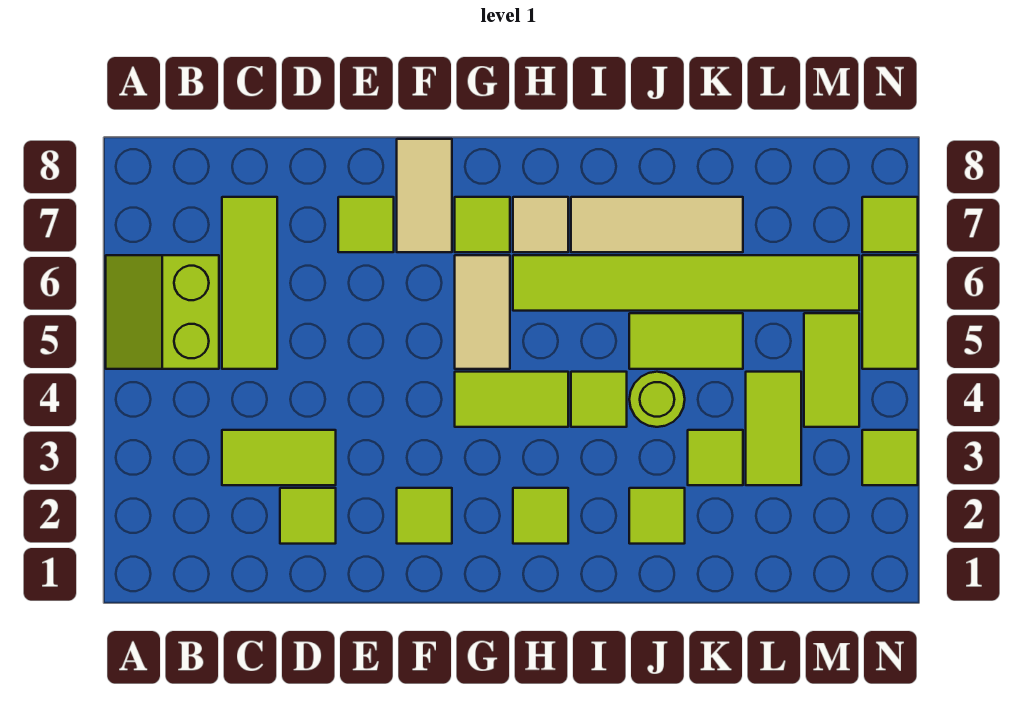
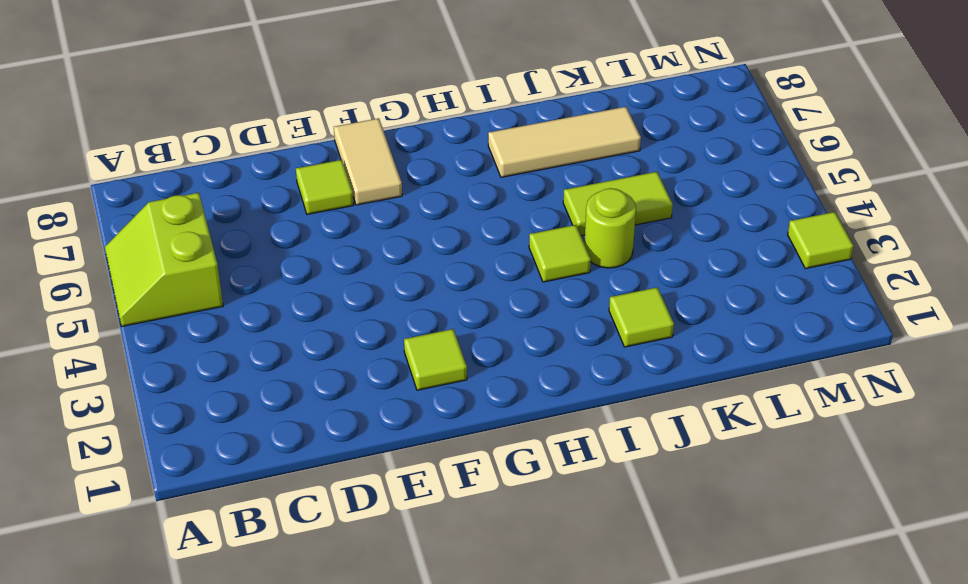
none -> lime tile C3:D3 level 1
none -> lime tile C5:C7 level 1
none -> lime tile D2 level 1

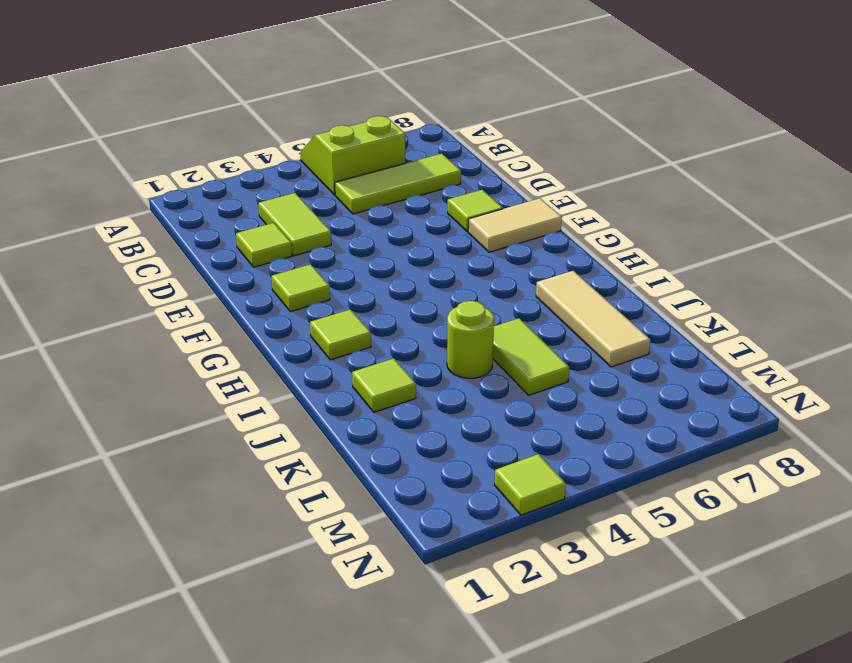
none -> lime tile G4:H4 level 1
none -> tan tile G5:G6 level 1
none -> lime tile G7 level 1

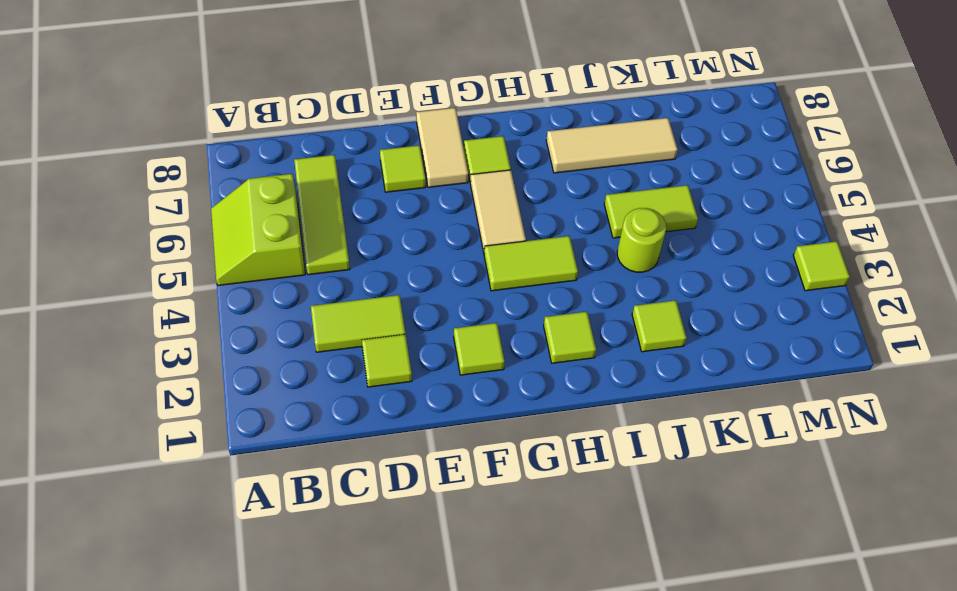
none -> lime tile H6:M6 level 1
none -> tan tile H7 level 1
none -> lime tile I4 level 1

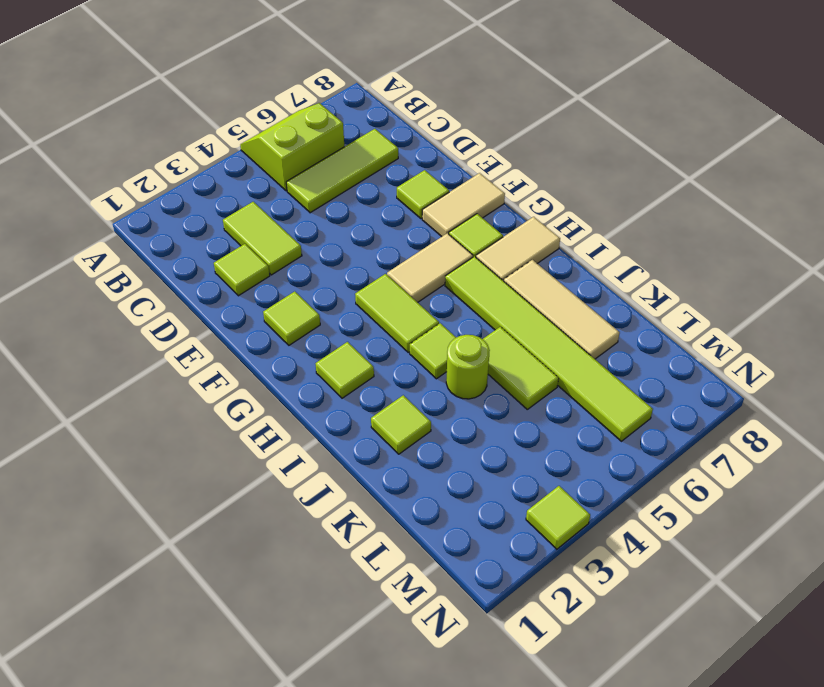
tan tile H7:H8 level 1 -> tan tile H7 level 1
none -> lime tile K3 level 1
none -> lime tile L3:L4 level 1
none -> lime tile M4:M5 level 1

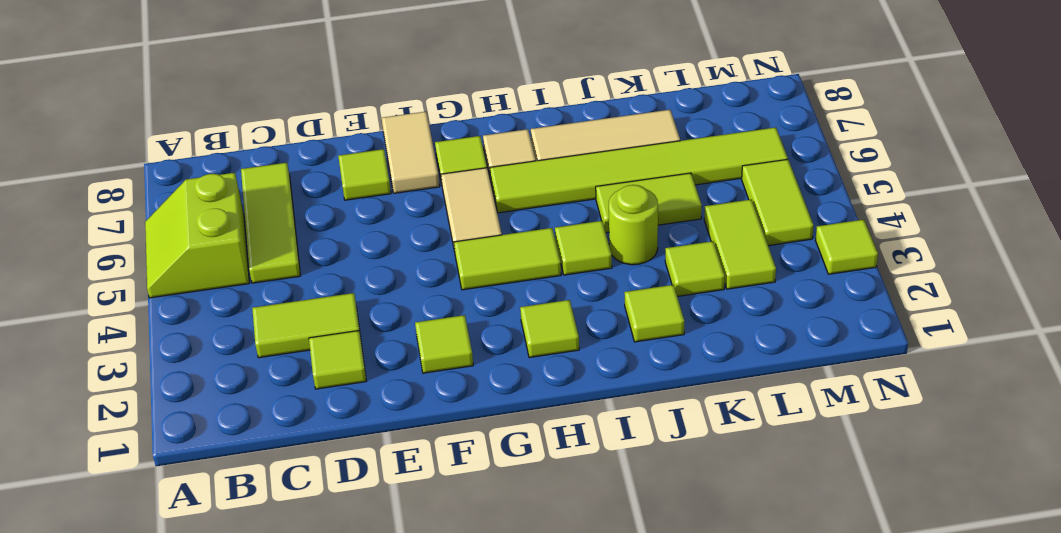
none -> lime tile N5:N6 level 1
none -> lime tile N7 level 1

